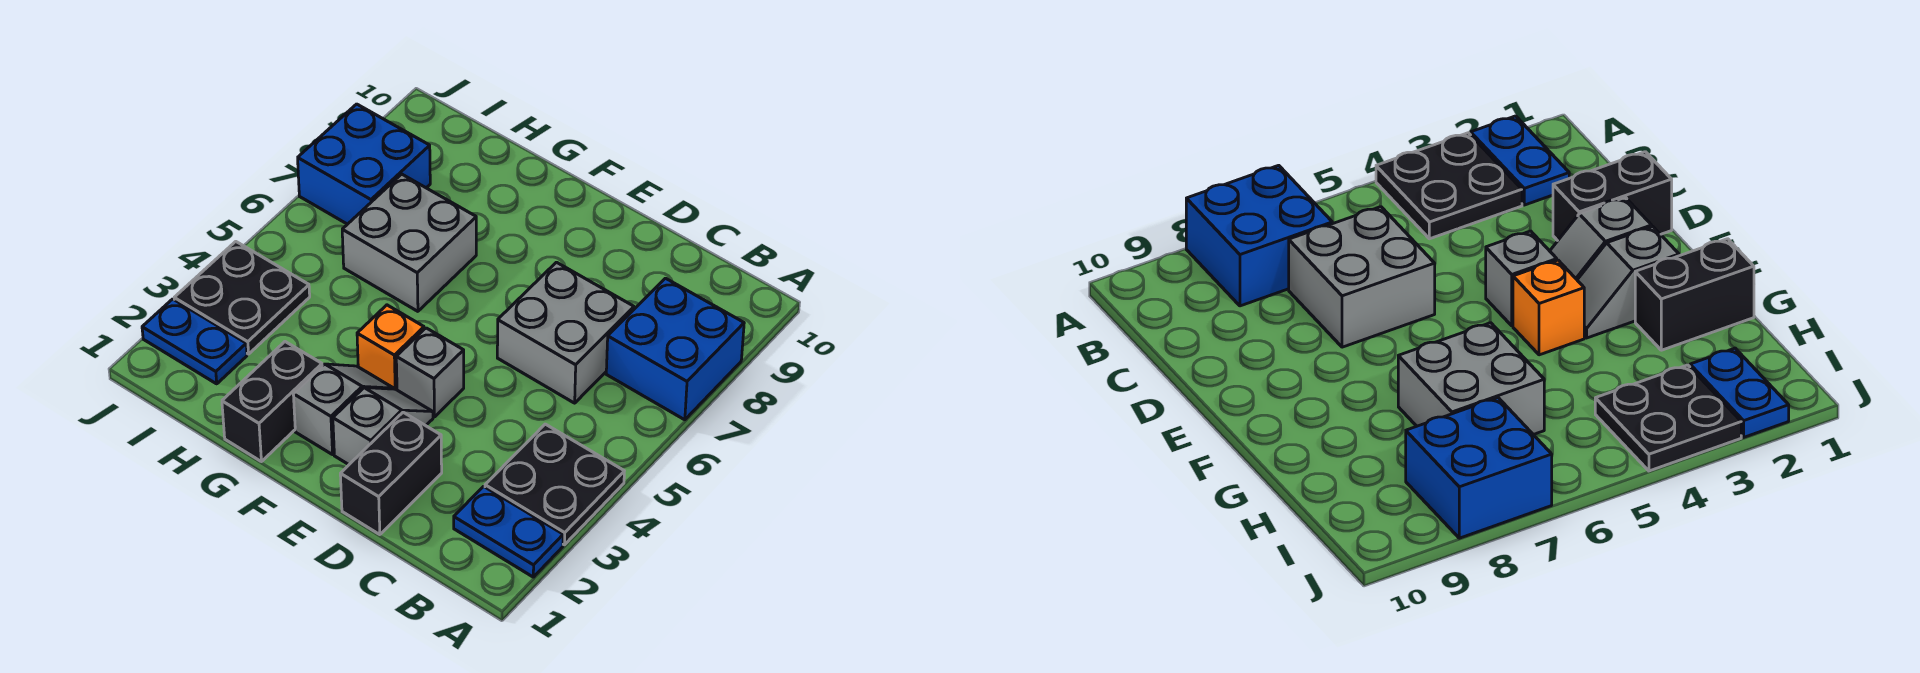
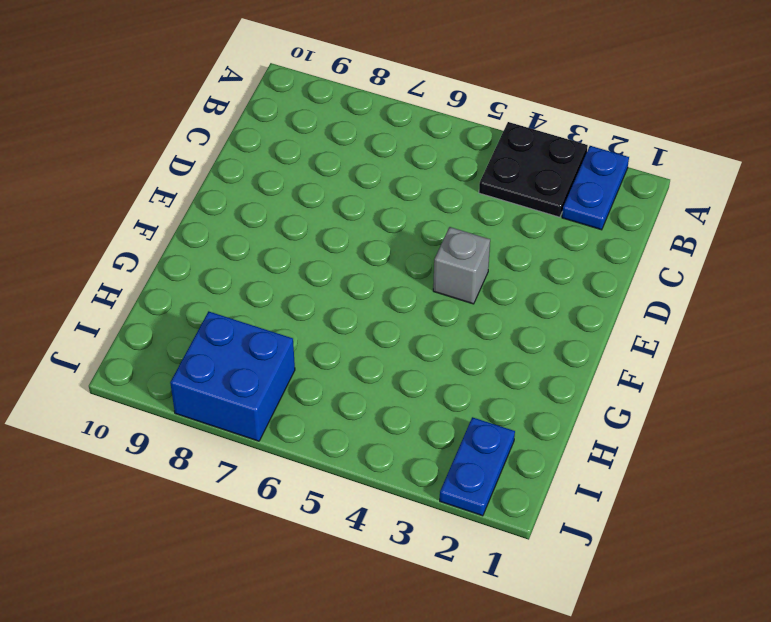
none -> blue brick A7:B8 level 1
none -> grey brick C6:D7 level 1
none -> black brick D1:D2 level 1

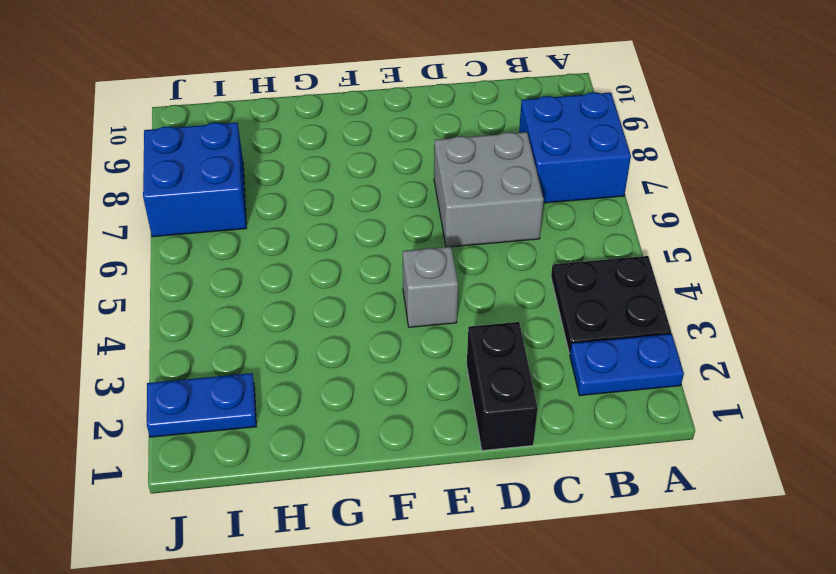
none -> grey slope E2:E3 level 1 top 2
none -> grey slope F2:F3 level 1 top 2
none -> orange brick F4 level 1

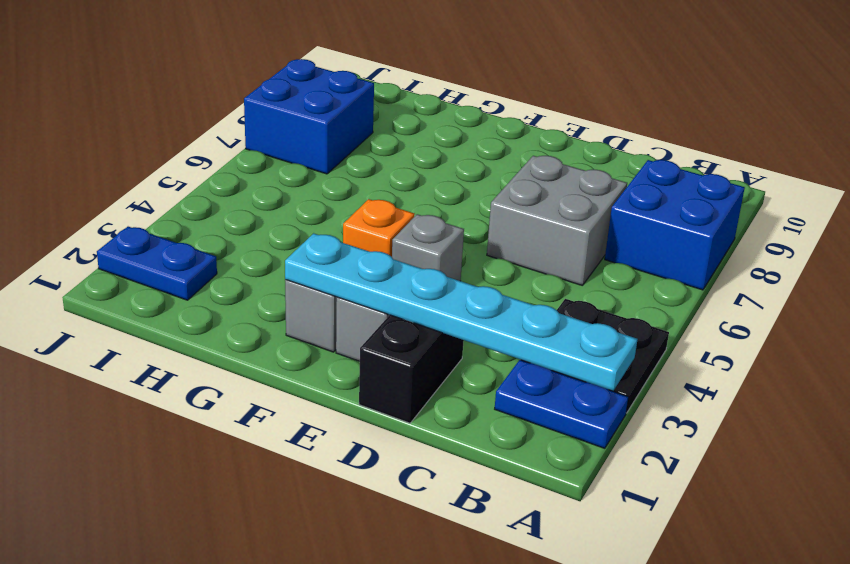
cyan plate A2:F2 level 2 -> none
none -> black brick G1:G2 level 1
none -> grey brick G6:H7 level 1
none -> black plate I3:J4 level 1

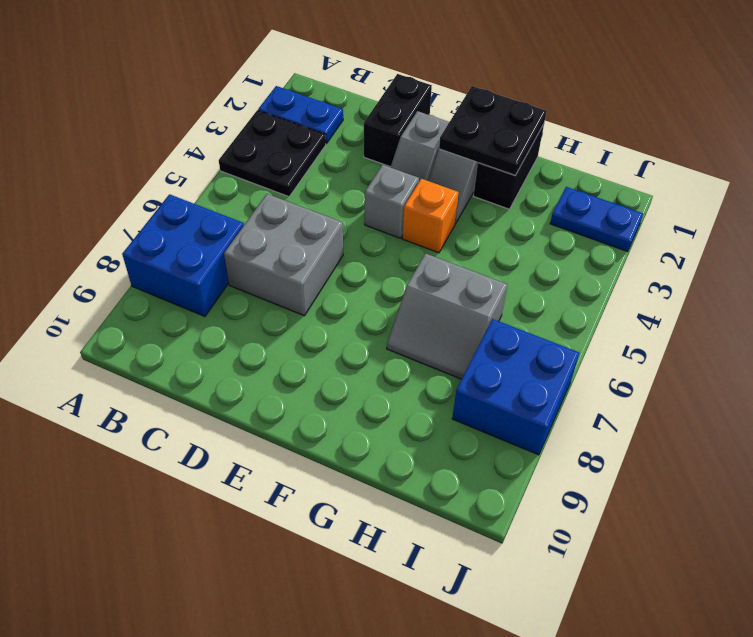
black plate F1:G2 level 2 -> black plate I3:J4 level 1
grey slope G6:H7 level 1 top 6 -> grey brick G6:H7 level 1

